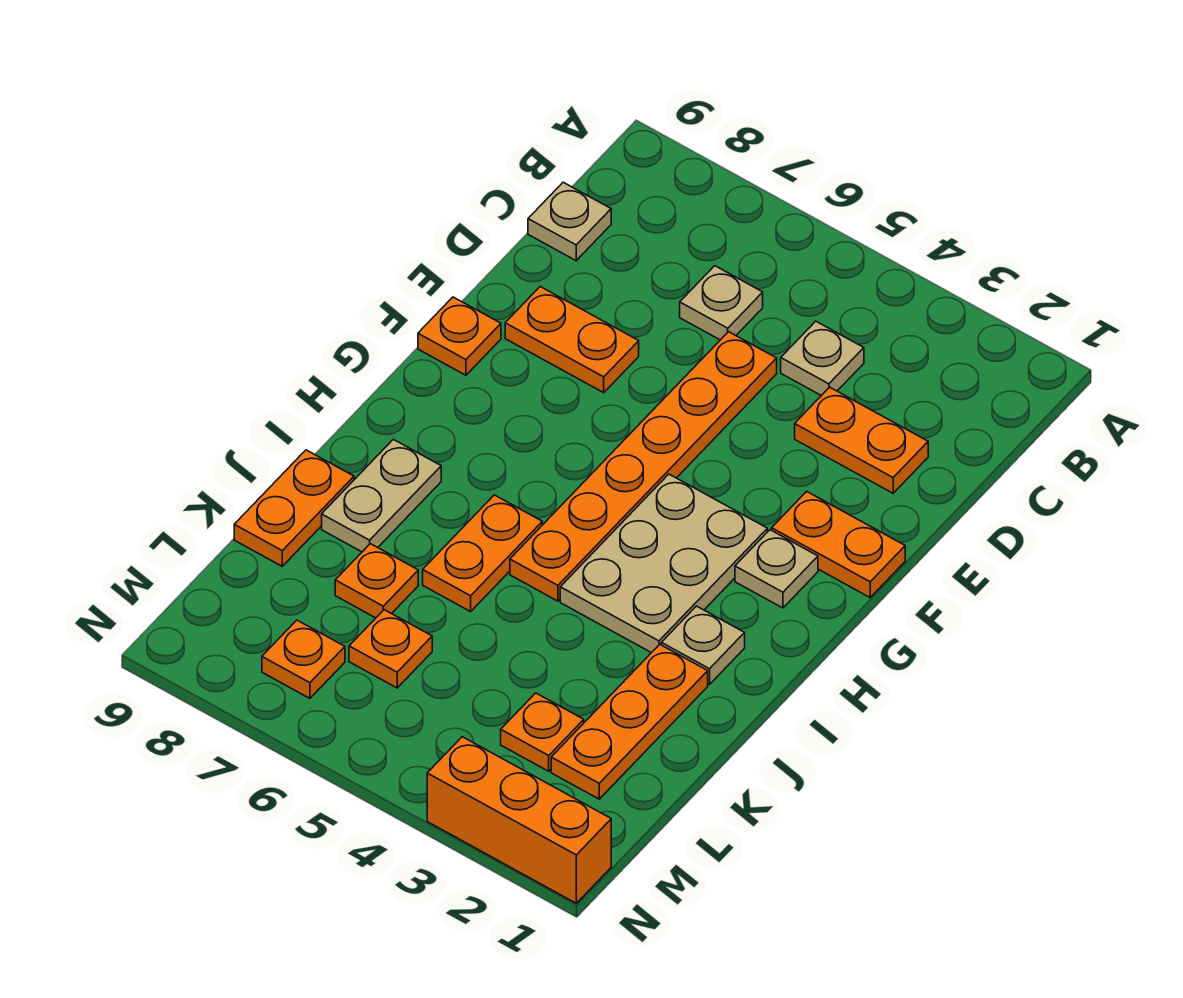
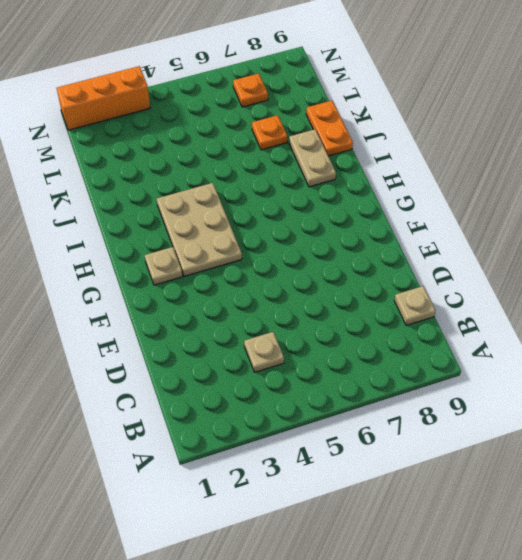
none -> tan plate C6 level 1
none -> orange plate D2:D3 level 1
none -> orange plate D5:I5 level 1

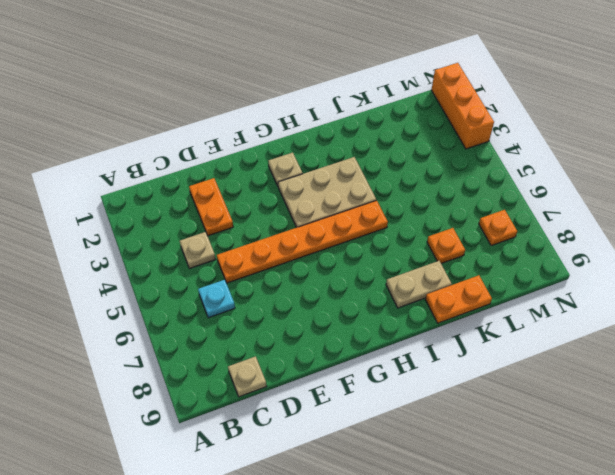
cyan plate C6 level 1 -> tan plate C6 level 1
none -> orange plate E7:E8 level 1
none -> orange plate F1:F2 level 1
none -> orange plate F9 level 1

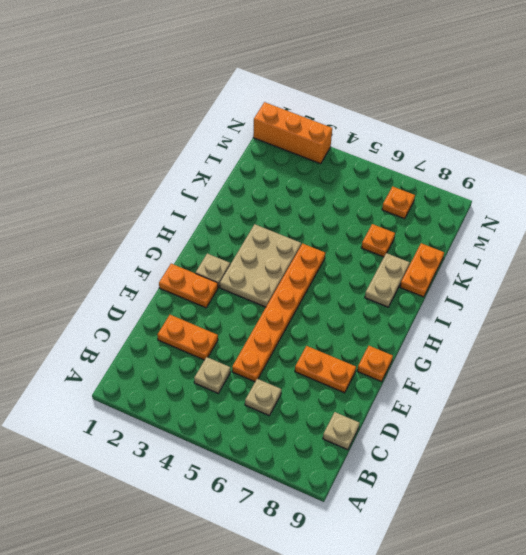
none -> tan plate I2 level 1
none -> orange plate I6:J6 level 1
none -> orange plate J2:L2 level 1

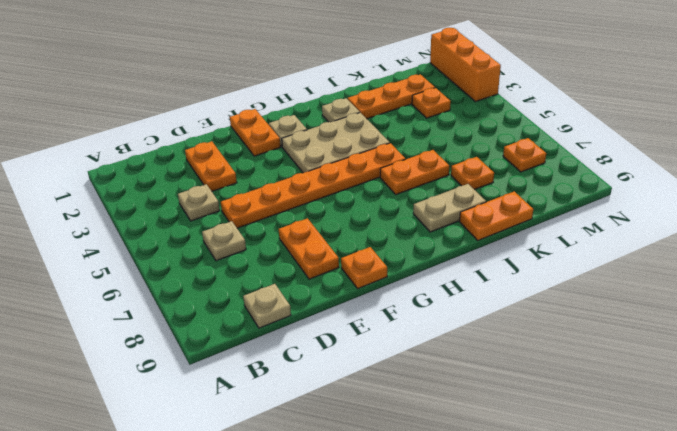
none -> orange plate L6 level 1

